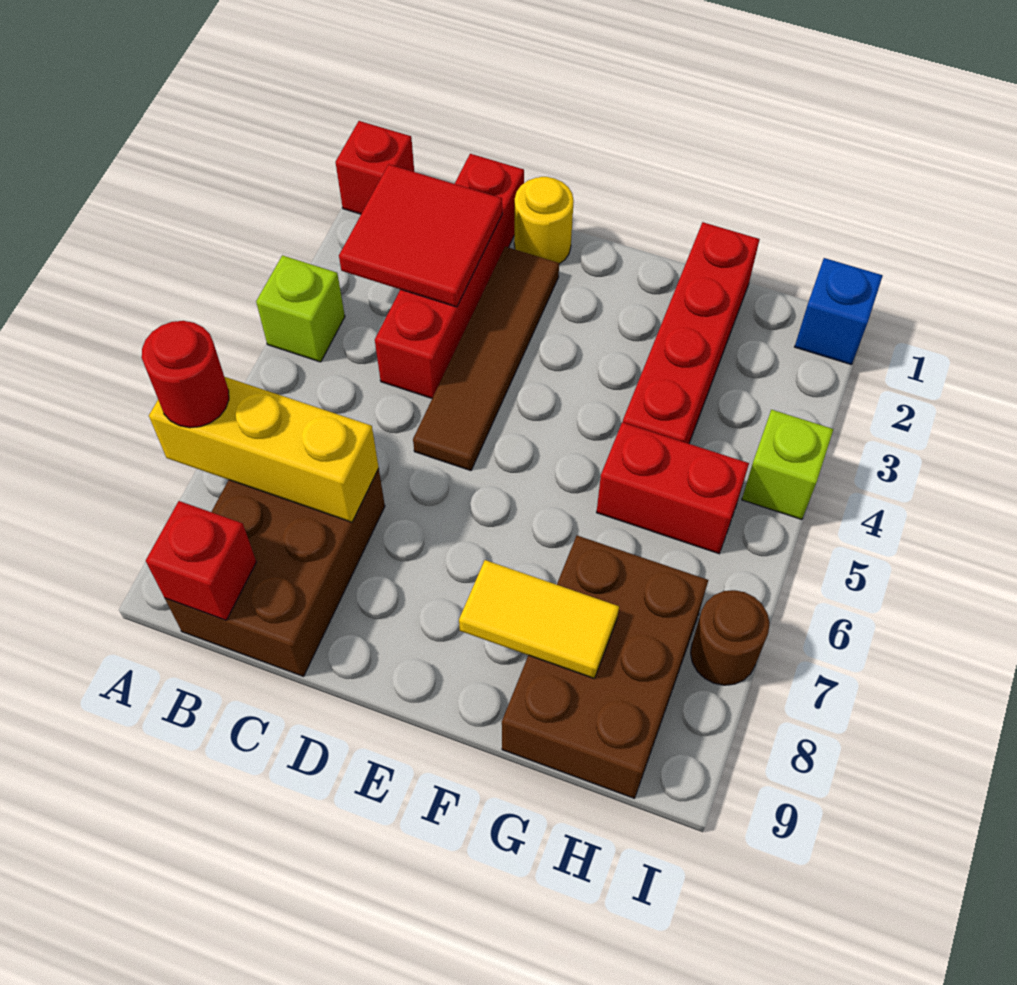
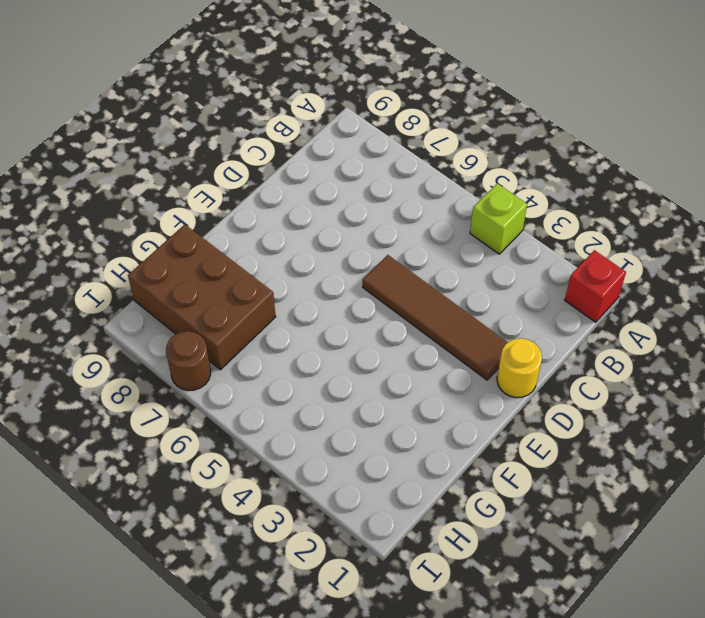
none -> brown brick B7:C9 level 1
none -> red brick C1:C4 level 1
none -> red brick G1:G4 level 1

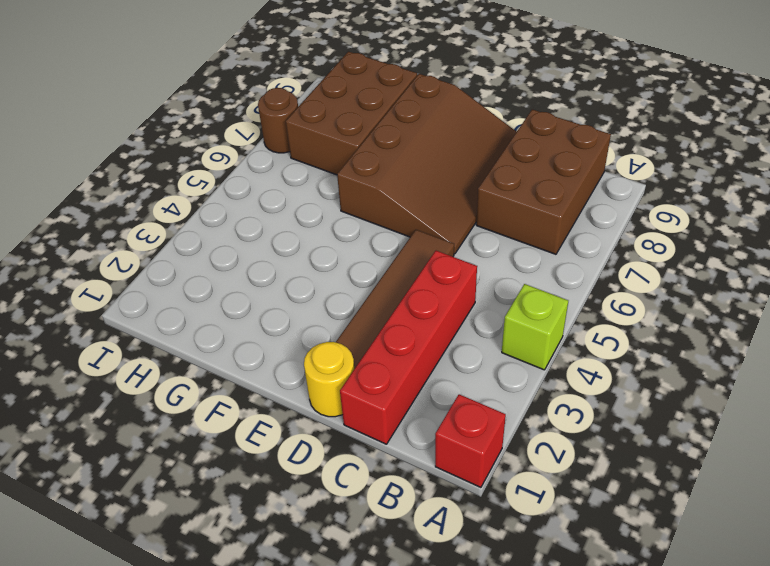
brown slope D6:F9 level 1 top F -> none
none -> red brick G1:G4 level 1
none -> red brick G5:H5 level 1
none -> blue brick I1 level 1

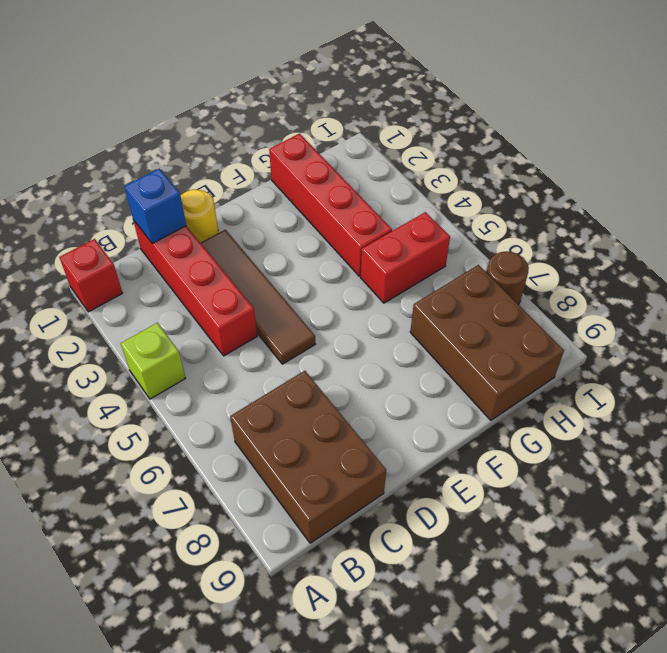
blue brick C1 level 2 -> blue brick I1 level 1
none -> lime brick I4 level 1
none -> yellow brick A7:C7 level 2
none -> red tile B2:C3 level 2

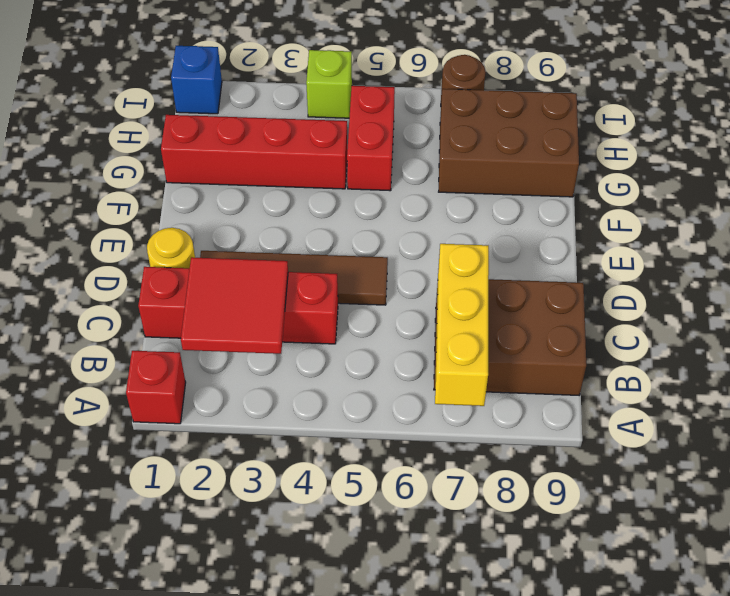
none -> lime brick A4 level 1
none -> red brick B9 level 2
none -> yellow tile F8:G8 level 2

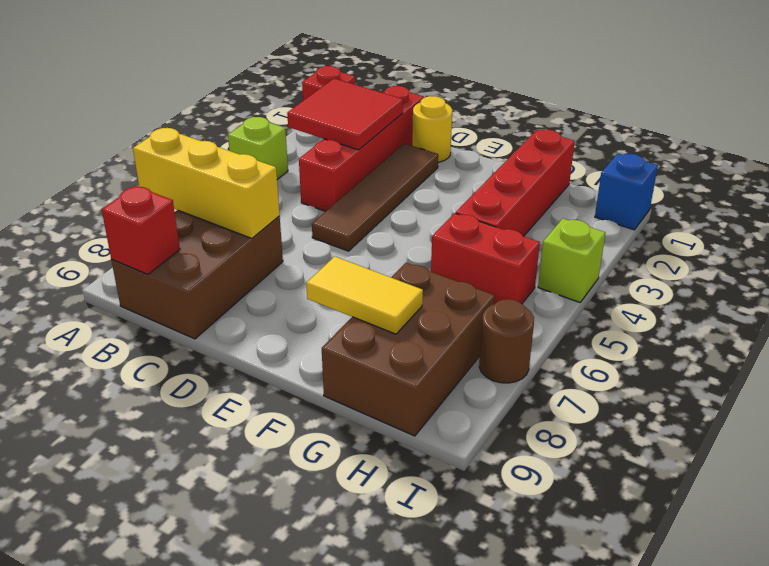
none -> red round brick A7 level 3

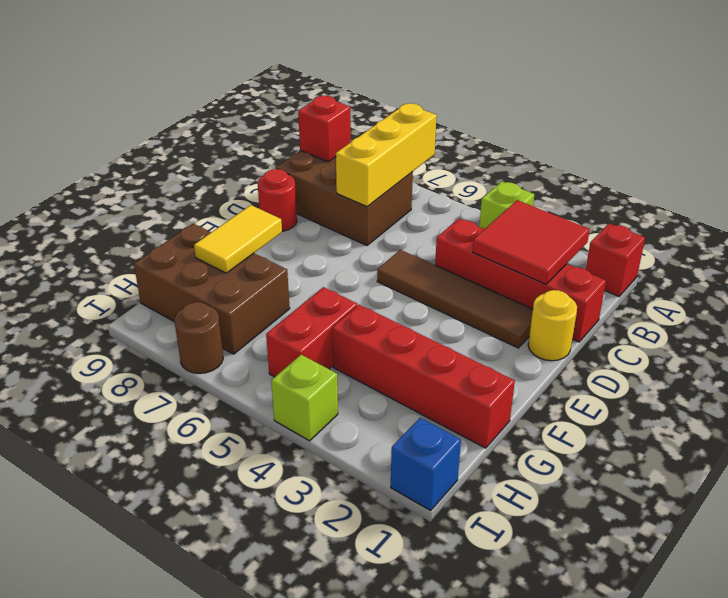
red round brick D9 level 1 -> red round brick A7 level 3

